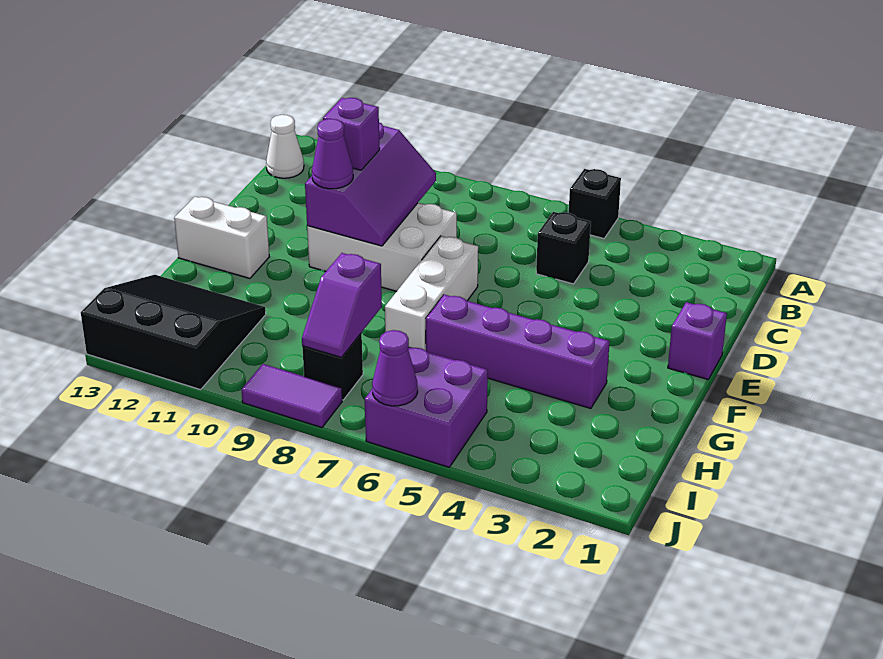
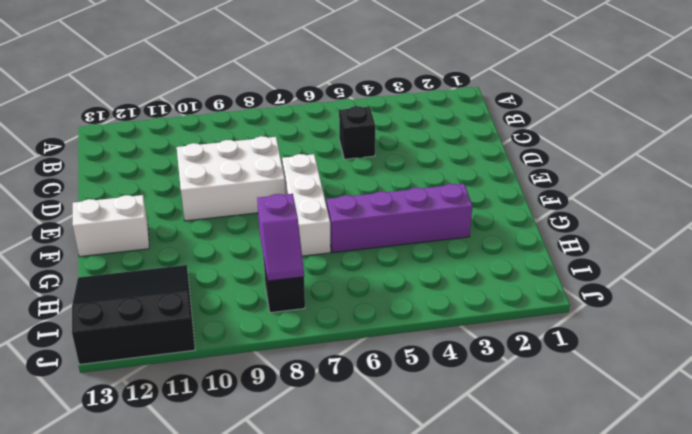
none -> black brick A5 level 1
none -> white cone B13 level 1
none -> purple brick E1 level 1

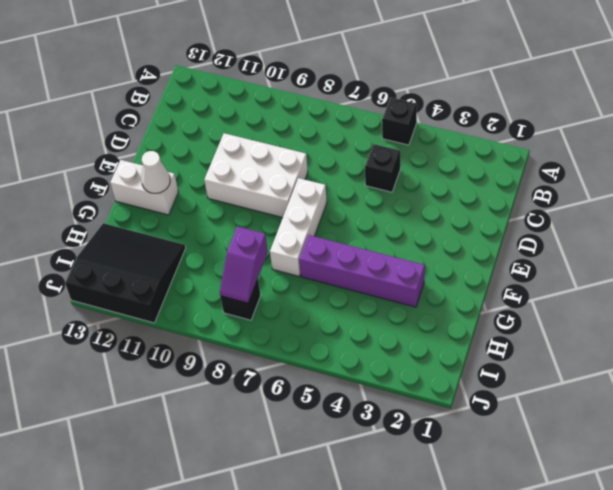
white cone F12 level 2 -> white cone B13 level 1
none -> purple brick E1 level 1
none -> purple brick I5:J6 level 1
none -> purple tile J8:J9 level 1

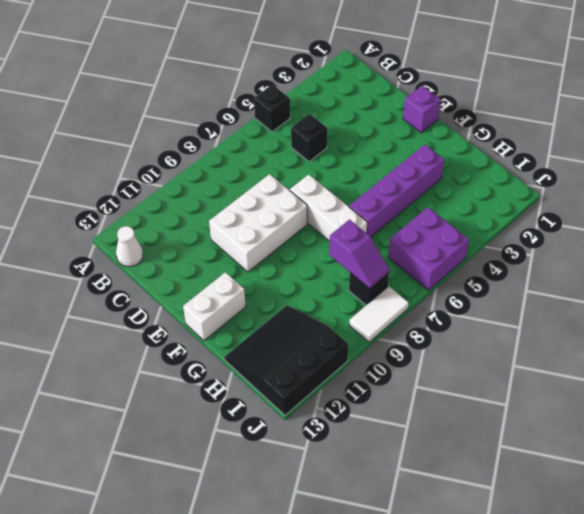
white tile J8:J9 level 1 -> purple tile J8:J9 level 1
none -> purple slope C9:E10 level 2 top 10
none -> purple cone J6 level 2
none -> purple brick D10 level 3

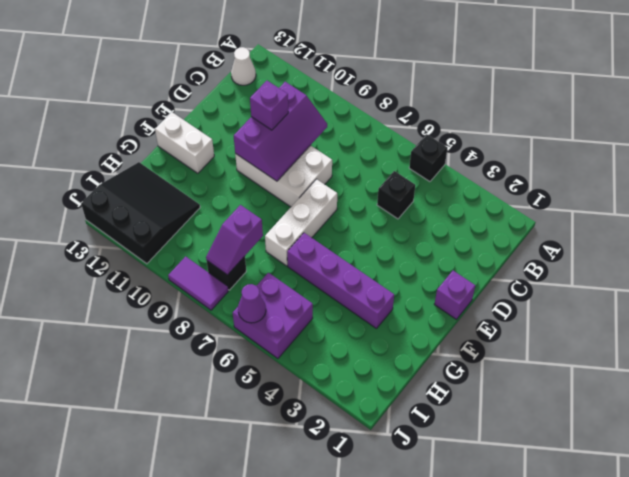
none -> purple cone E10 level 3

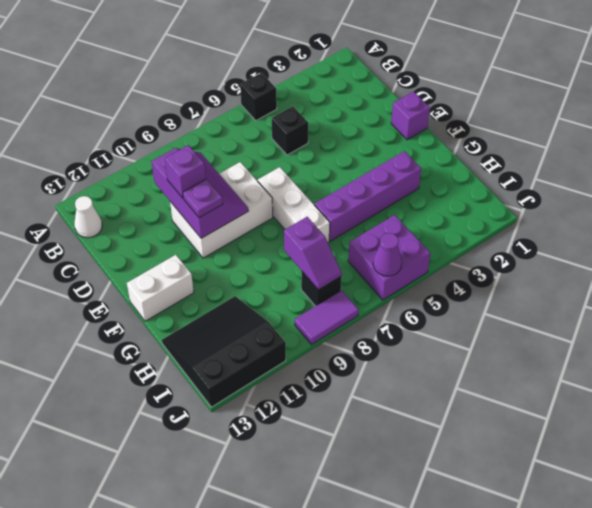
purple plate E10 level 3 -> purple cone E10 level 3

